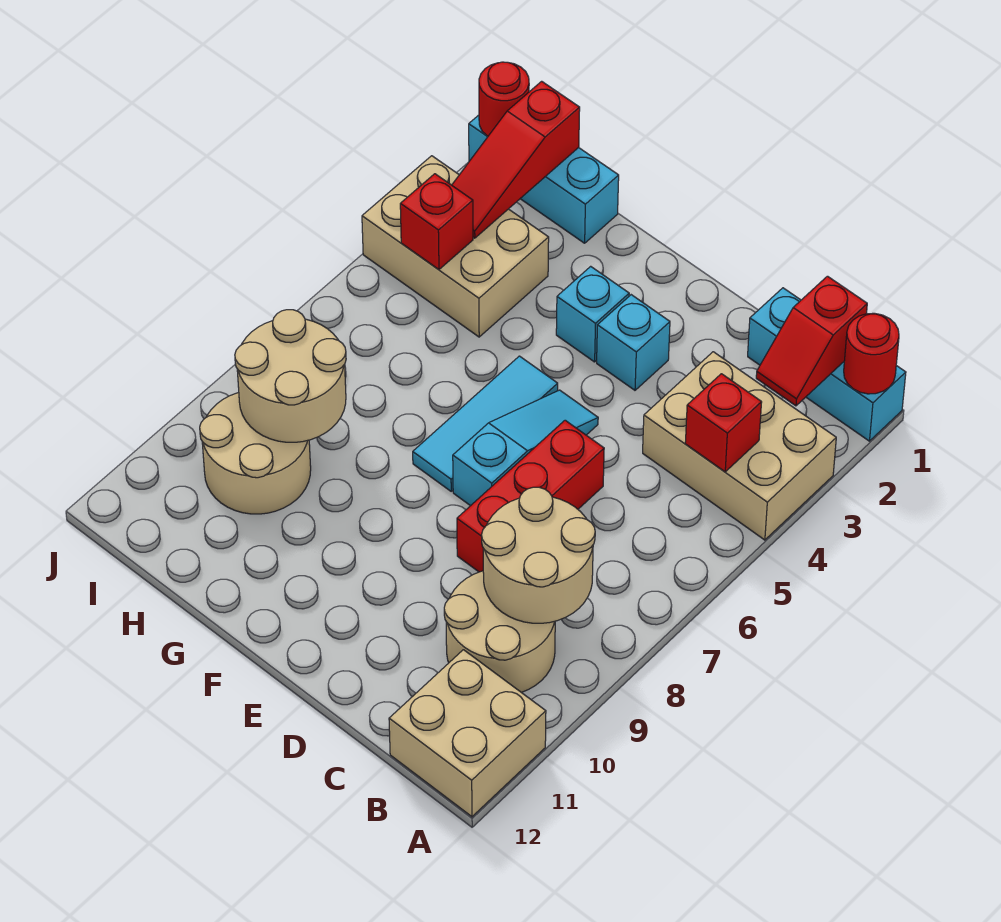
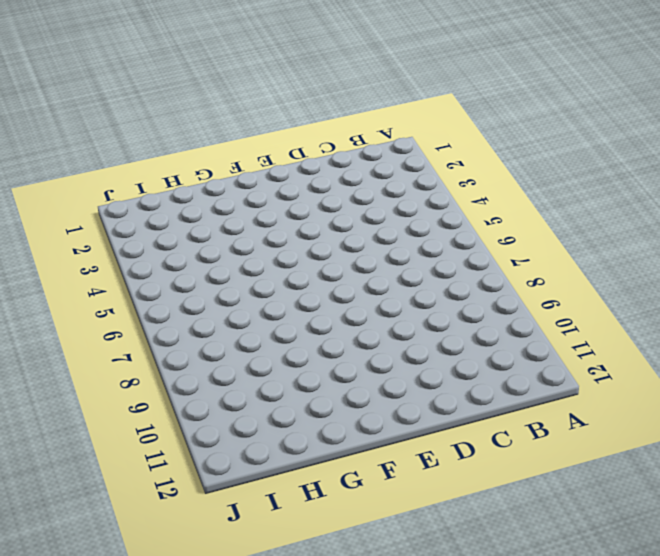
none -> cyan brick A1:C1 level 1
none -> tan brick A3:C4 level 1
none -> tan brick A11:B12 level 1

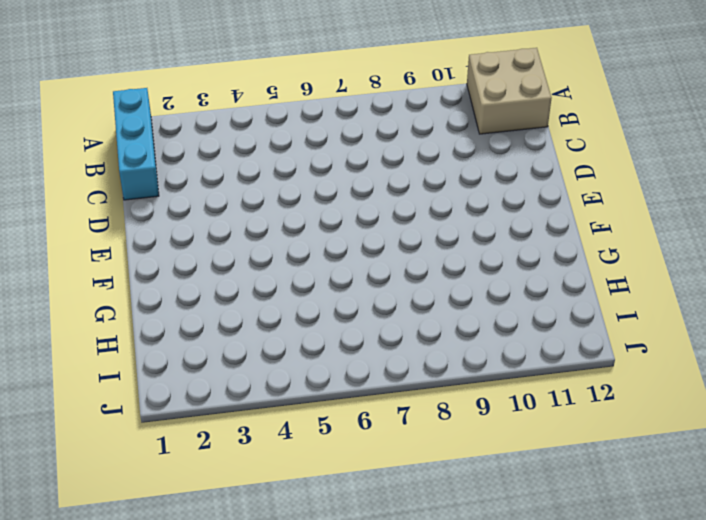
none -> tan brick A3:C4 level 1
none -> tan round brick B9:C10 level 1
none -> red brick D6:D8 level 1

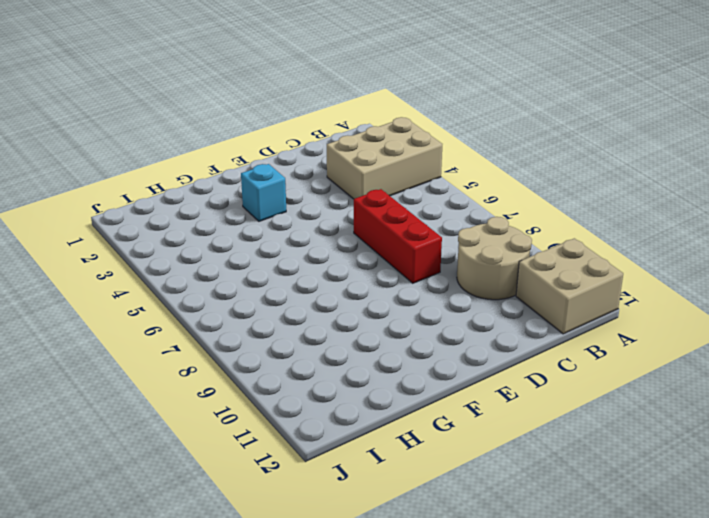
none -> cyan brick A1:C1 level 1
none -> cyan brick E3 level 1
none -> cyan slope E5:E7 level 1 top 7

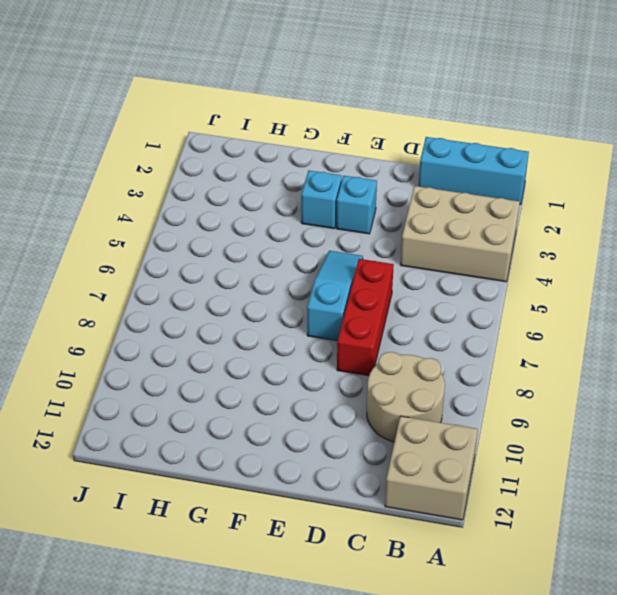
none -> cyan tile F5:F7 level 1
none -> cyan brick H1:J1 level 1
none -> tan brick H3:J4 level 1

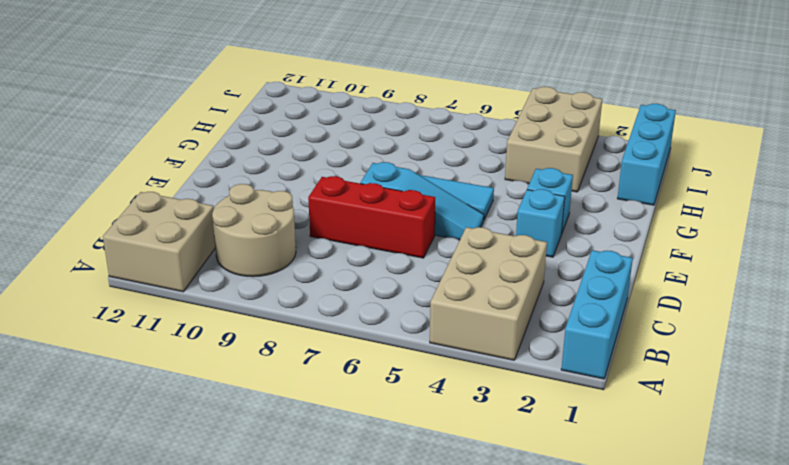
none -> tan round brick H9:I10 level 1
none -> red round brick A1 level 2
none -> red slope B1:B2 level 2 top 1

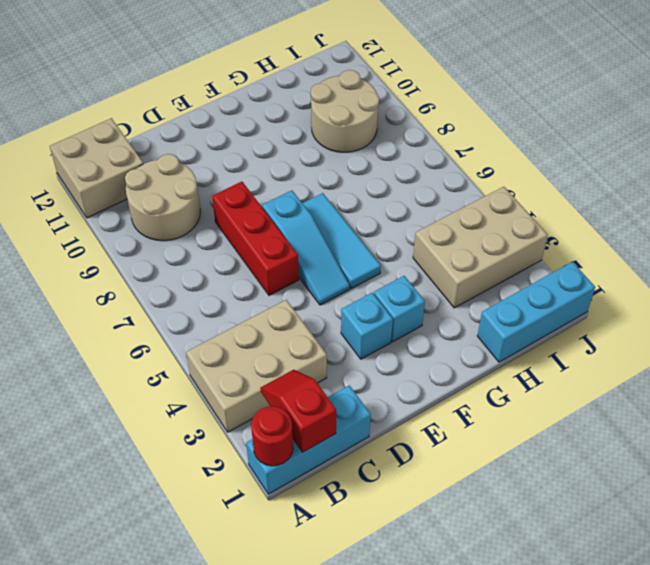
none -> red brick B4 level 2
none -> tan round brick B8:C9 level 2
none -> tan round brick H8:I9 level 2

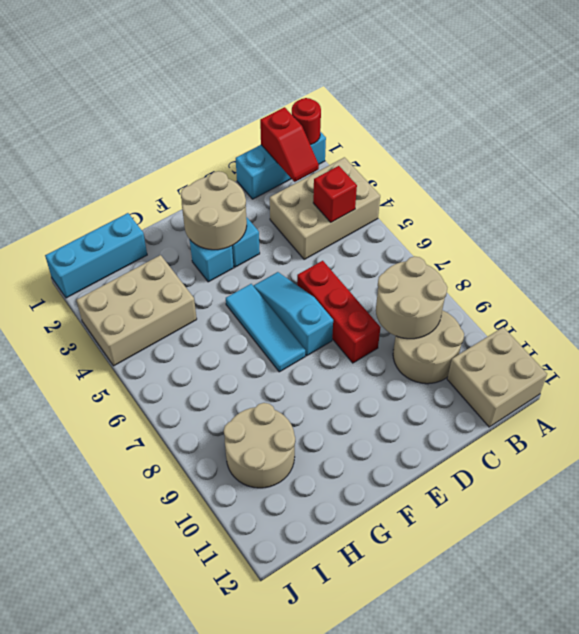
tan round brick E2:F3 level 2 -> tan round brick H8:I9 level 2
none -> red slope I1:I3 level 2 top 1
none -> red brick I4 level 2
none -> red round brick J1 level 2

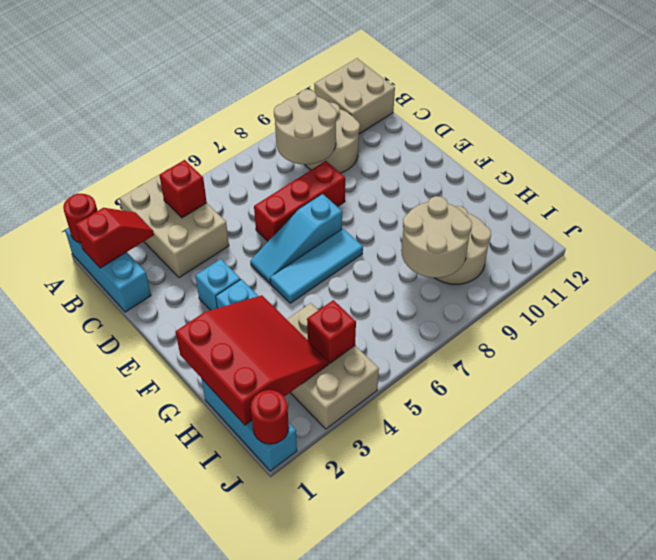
red slope G1:I3 level 2 top 1 -> red slope I1:I3 level 2 top 1

